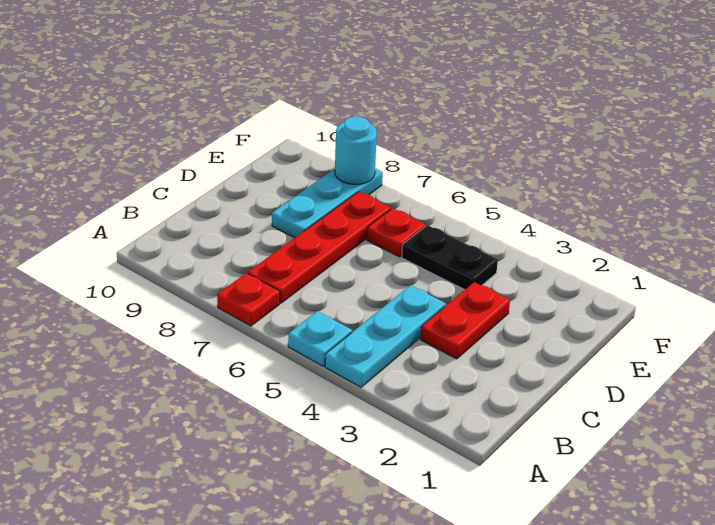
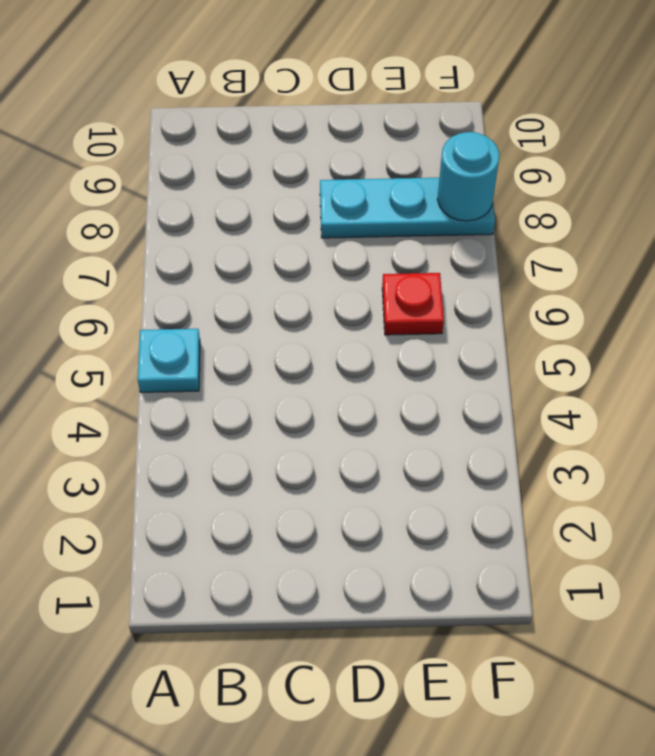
none -> cyan plate A4:C4 level 1
none -> red plate A7 level 1

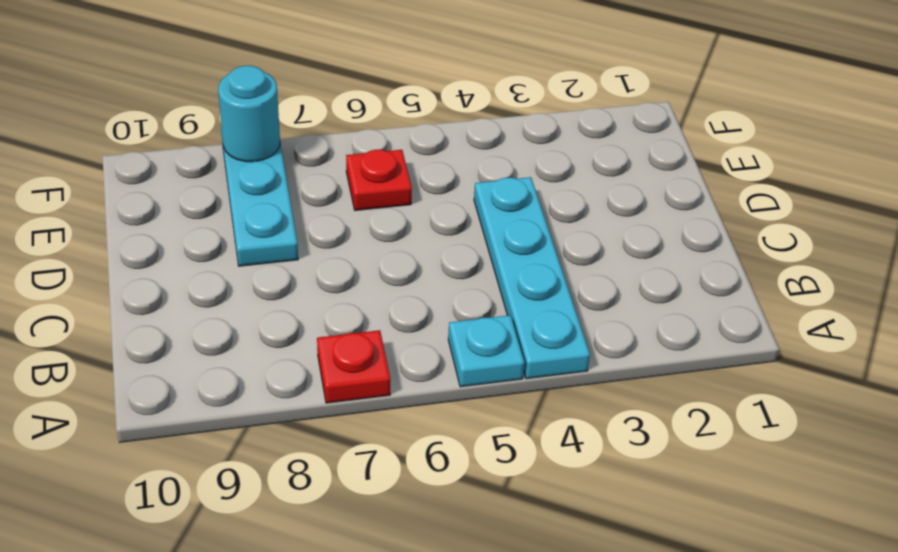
cyan plate A4:D4 level 1 -> cyan plate A4:C4 level 1
none -> red plate B7:E7 level 1
none -> red plate C3:D3 level 1

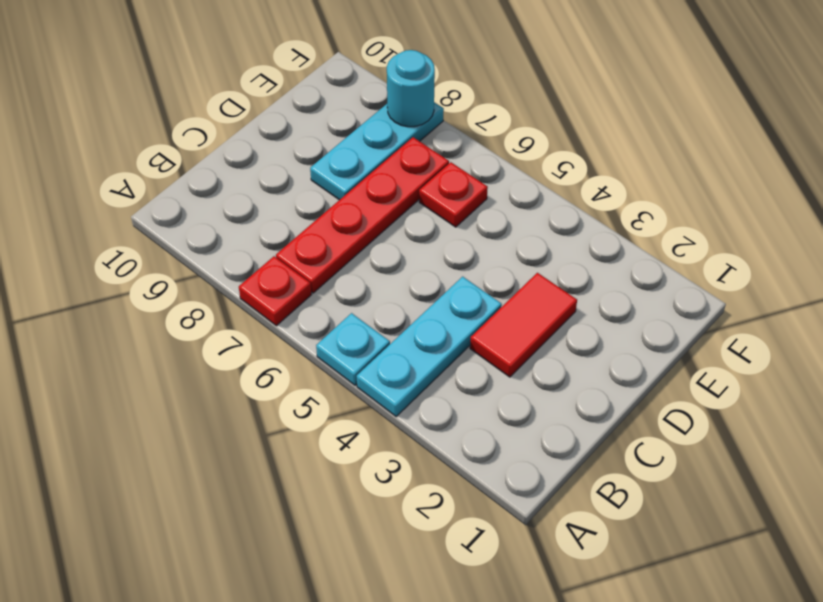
red tile C3:D3 level 1 -> red plate C3:D3 level 1
none -> black plate E4:E5 level 1

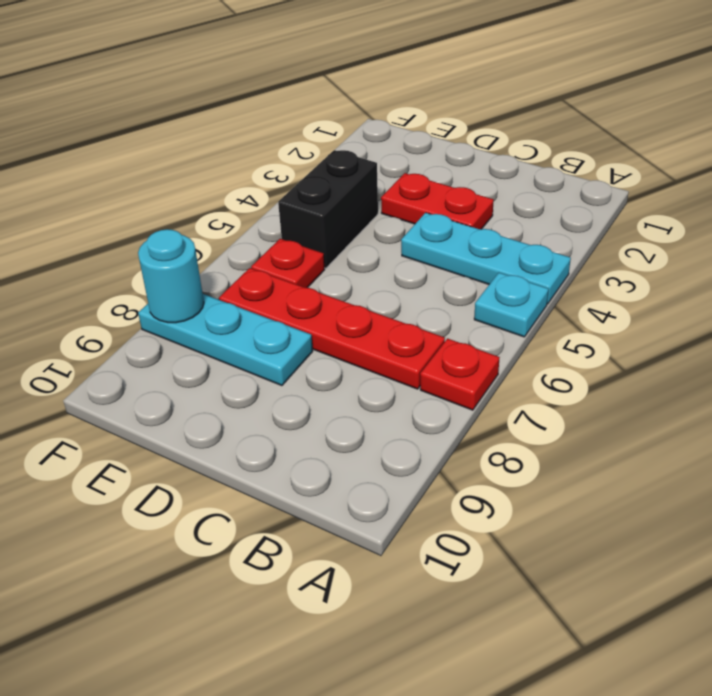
black brick E4:E5 level 1 -> black plate E4:E5 level 1

